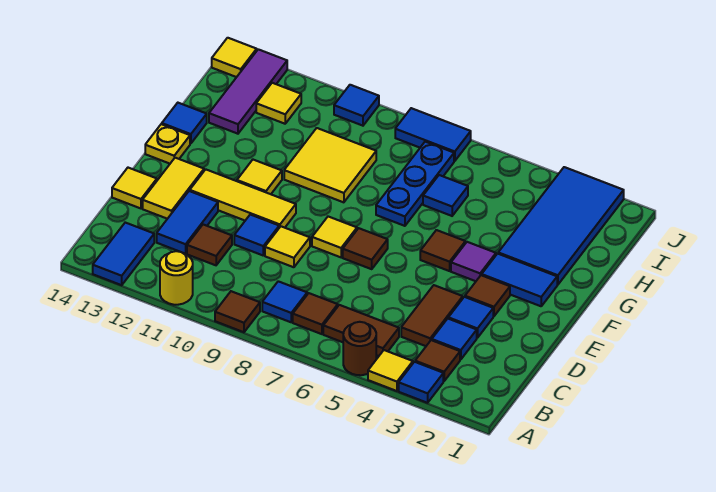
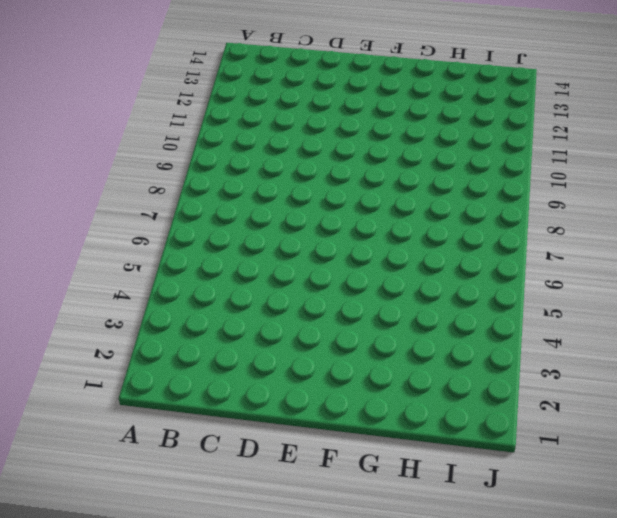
none -> blue tile A3 level 1
none -> yellow tile A4 level 1
none -> brown round brick A5 level 1
none -> brown tile A9 level 1

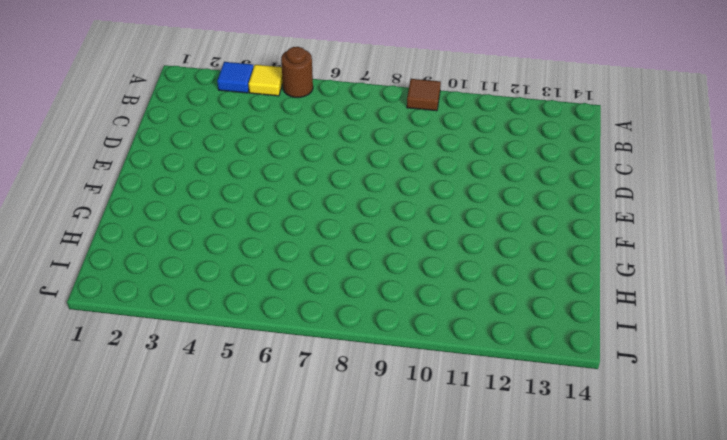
none -> yellow round brick A11 level 1
none -> blue tile A13:B13 level 1
none -> brown tile B3 level 1
none -> brown tile B5:B6 level 1

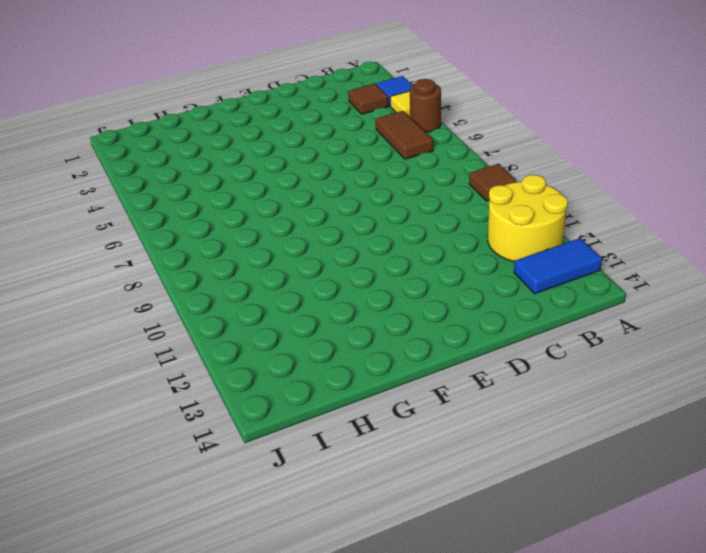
yellow round brick A11:B12 level 1 -> yellow round brick A11 level 1
none -> brown tile B7 level 1
none -> blue tile B8 level 1
none -> blue tile C3 level 1
none -> brown tile C4:D4 level 1

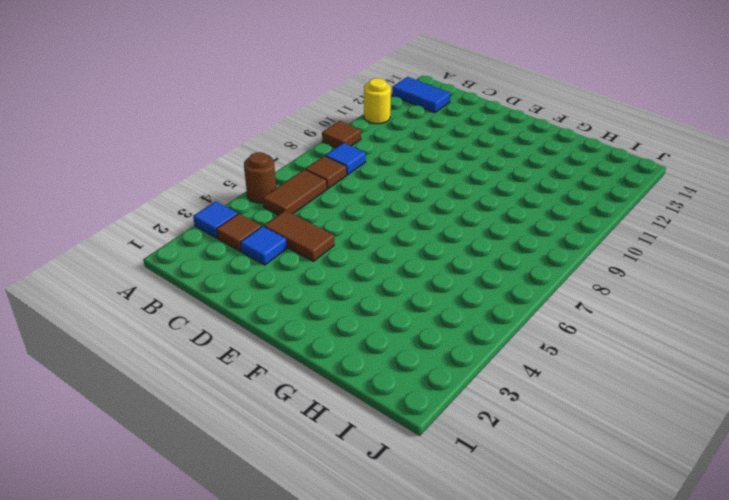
none -> yellow tile A4 level 1
none -> brown tile C11 level 1
none -> blue tile C12:D12 level 1
none -> blue tile D3 level 1

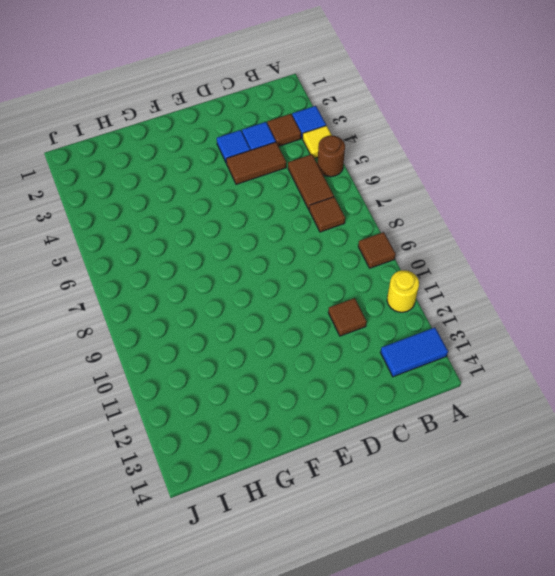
none -> blue tile B8 level 1
none -> blue tile C12:D12 level 1
none -> yellow tile D9 level 1
none -> blue tile D10 level 1

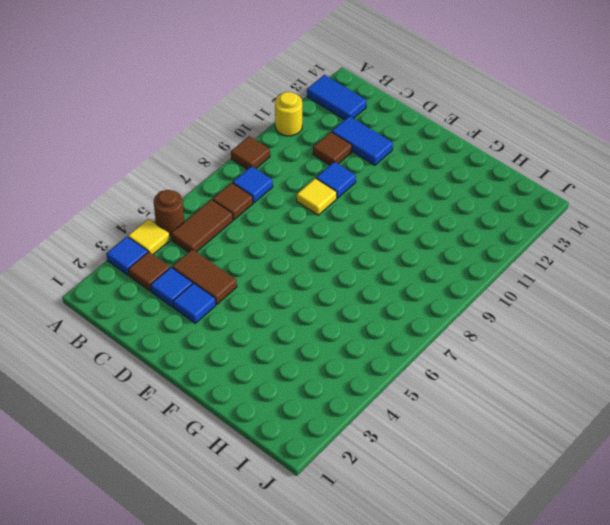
none -> yellow tile D13:E13 level 1
none -> yellow tile D14 level 1
none -> brown tile E3 level 1
none -> brown tile E7 level 1

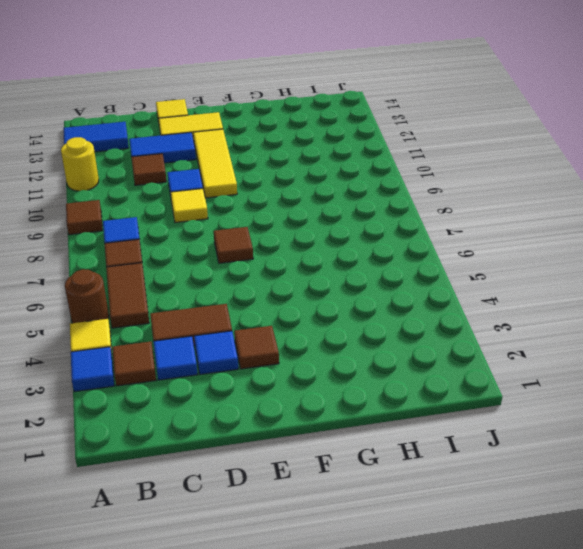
none -> yellow tile E8 level 1
none -> blue tile F2:F3 level 1
none -> purple tile F4 level 1
none -> brown tile F5 level 1

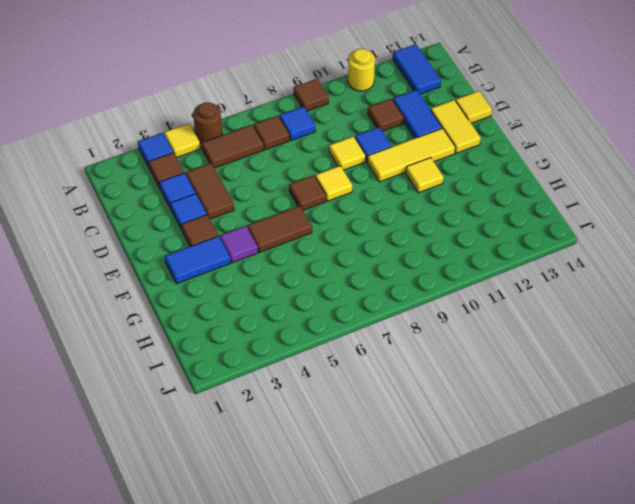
brown tile F5:F6 level 1 -> brown tile F5 level 1
none -> yellow plate F14 level 1
none -> blue tile G2:J3 level 1
none -> blue plate G7:I7 level 1
none -> yellow tile G9:H10 level 1

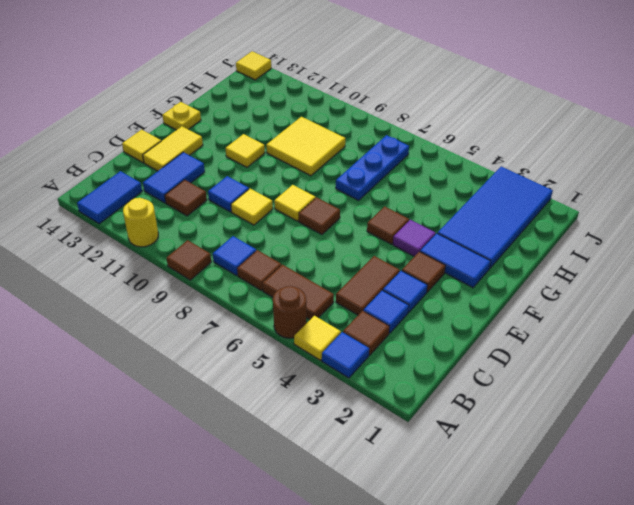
none -> yellow tile E10:E12 level 1
none -> blue tile G14 level 1
none -> blue tile H6 level 1
none -> purple tile H13:J13 level 1

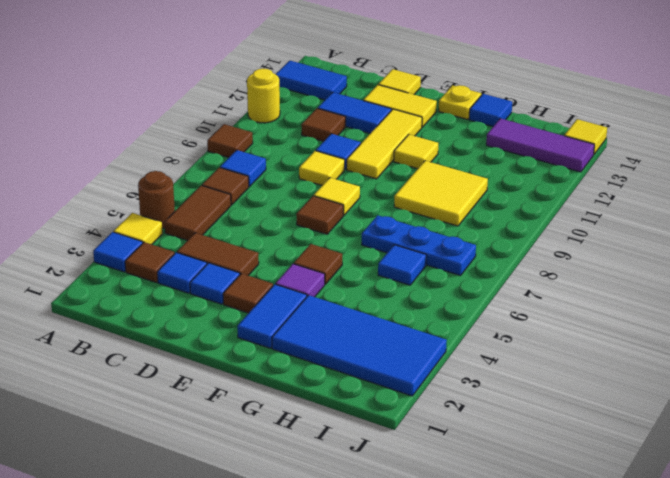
none -> yellow tile I12 level 1
none -> blue tile J7:J8 level 1
none -> blue tile J10 level 1

